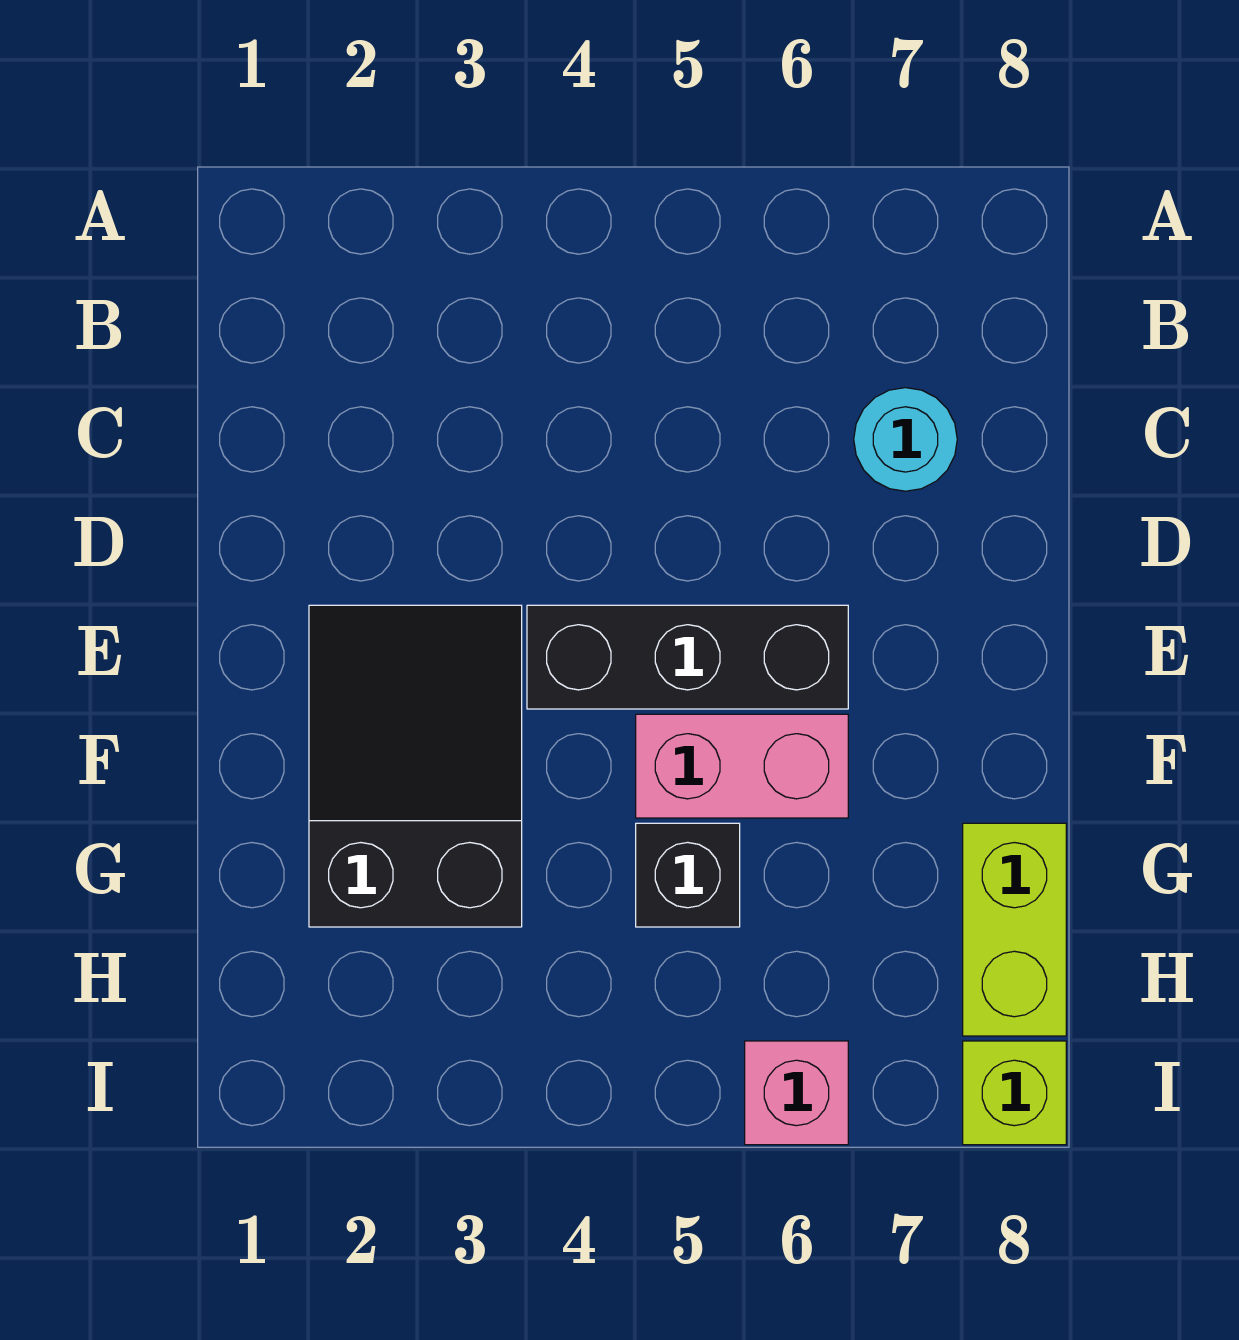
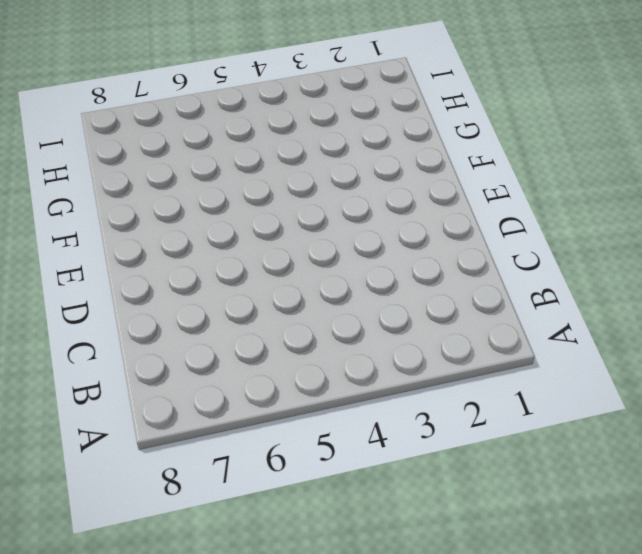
none -> cyan round brick C7 level 1
none -> black slope E2:G3 level 1 top G

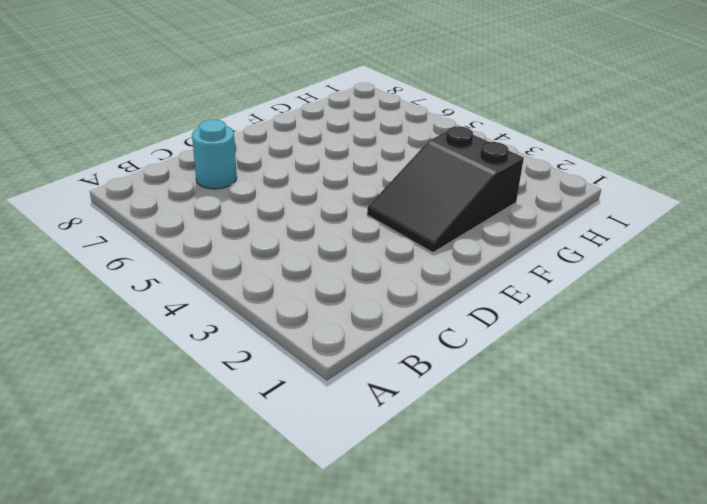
none -> black brick E4:E6 level 1
none -> pink brick F5:F6 level 1

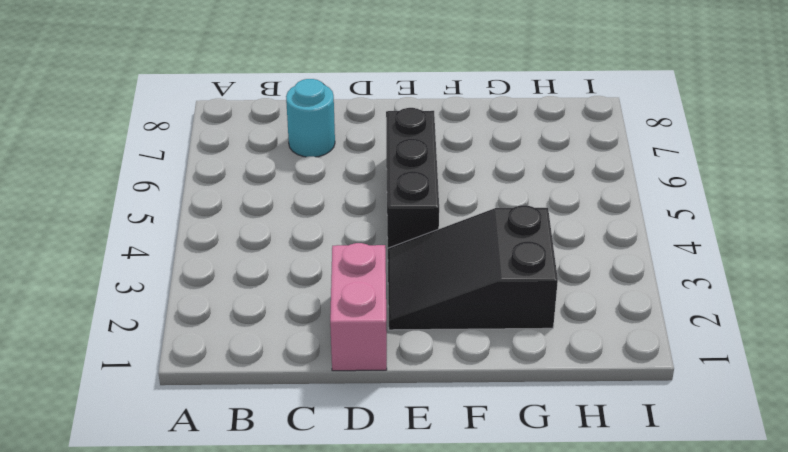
pink brick D1:D2 level 1 -> pink brick F5:F6 level 1
none -> black brick G5 level 1
none -> lime brick G8:H8 level 1

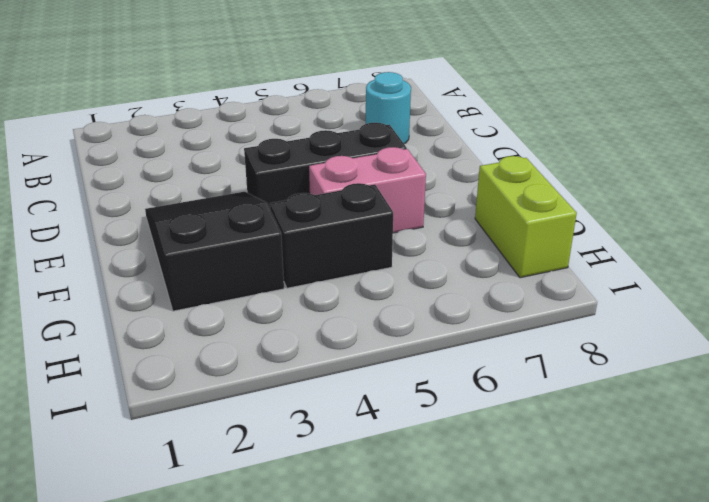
black brick G4:G5 level 1 -> black brick G5 level 1
none -> pink brick I6 level 1
none -> lime brick I8 level 1

